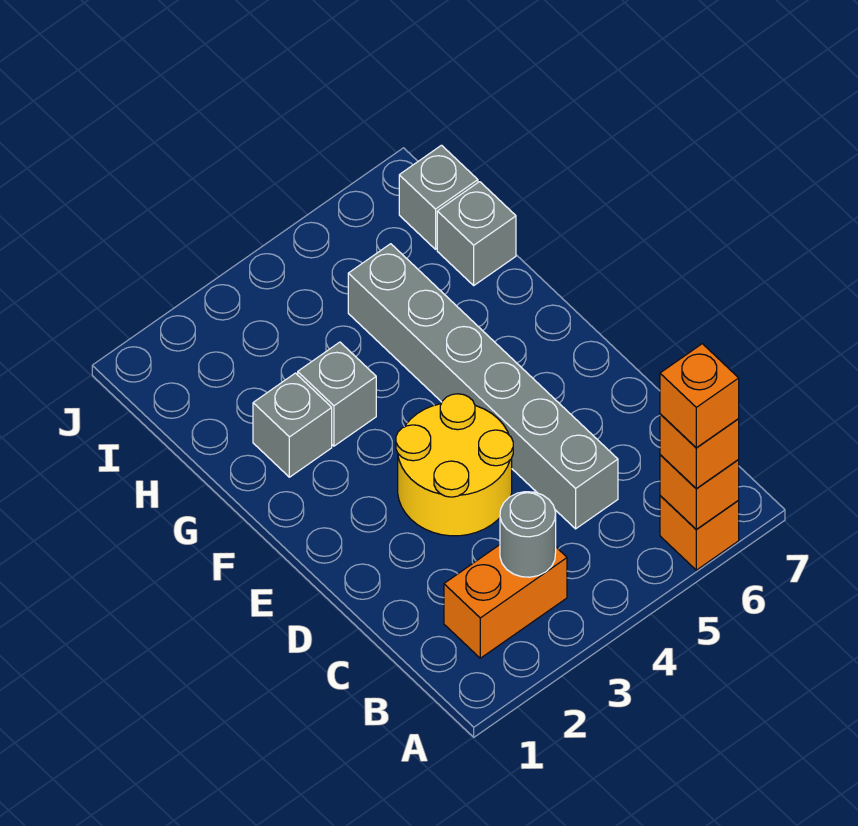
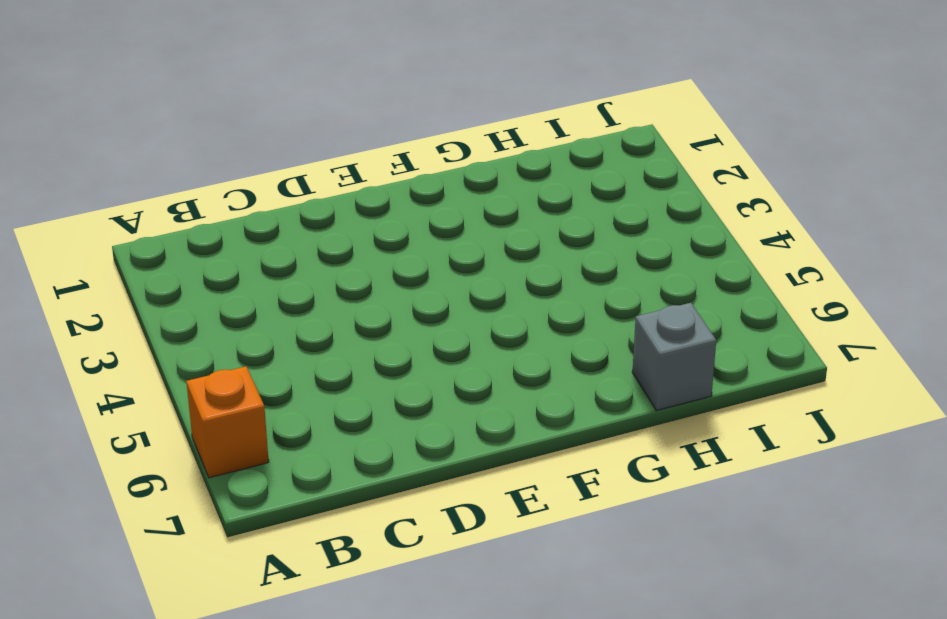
none -> orange brick B2:B3 level 1
none -> grey brick C5:H5 level 1
none -> yellow round brick D3:E4 level 1

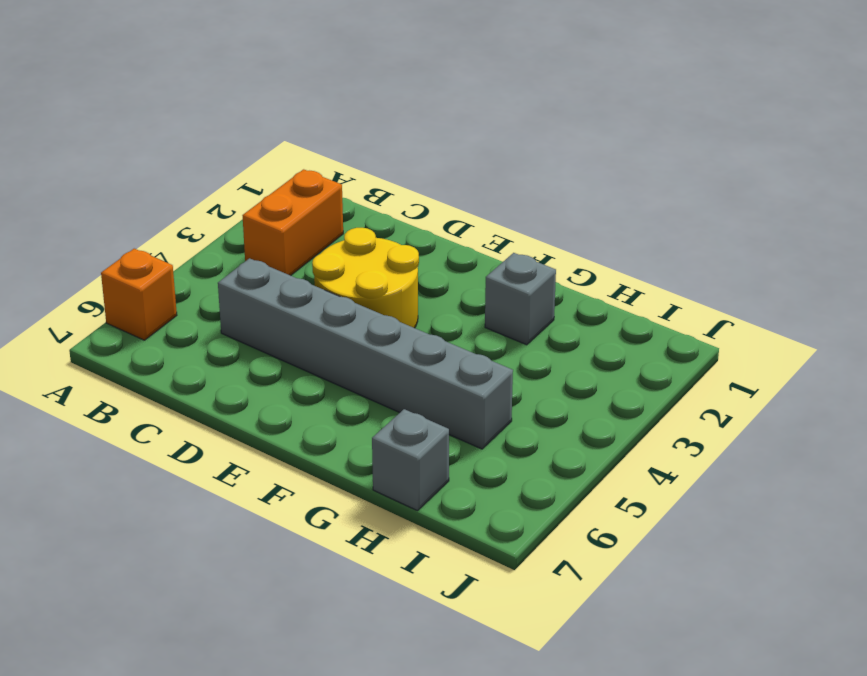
none -> grey brick G3 level 1
none -> grey brick I7 level 1
none -> orange brick A6 level 2

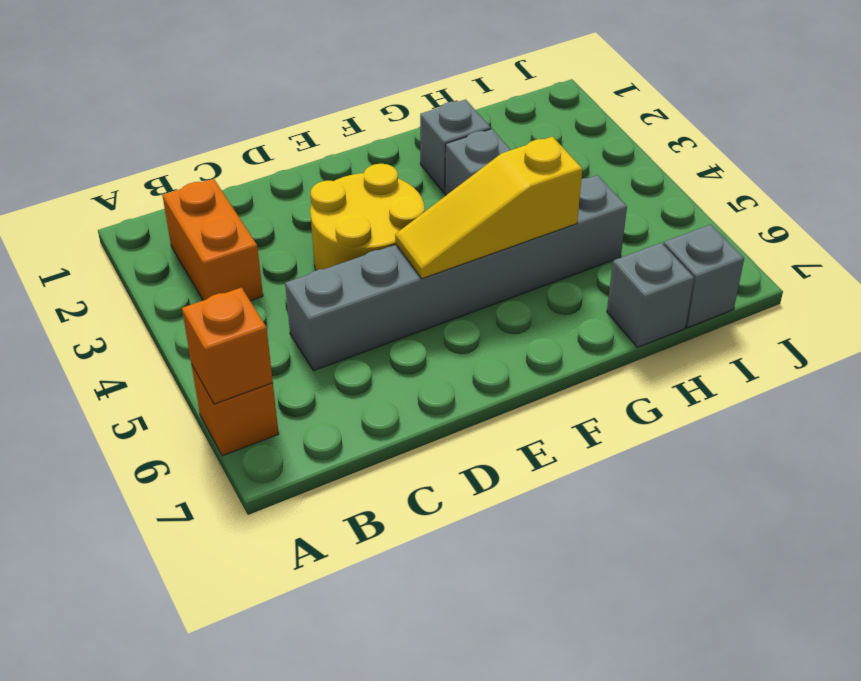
yellow slope E5:G5 level 2 top G -> none
none -> grey round brick B3 level 2
none -> orange brick A6 level 3
none -> orange brick A6 level 4

